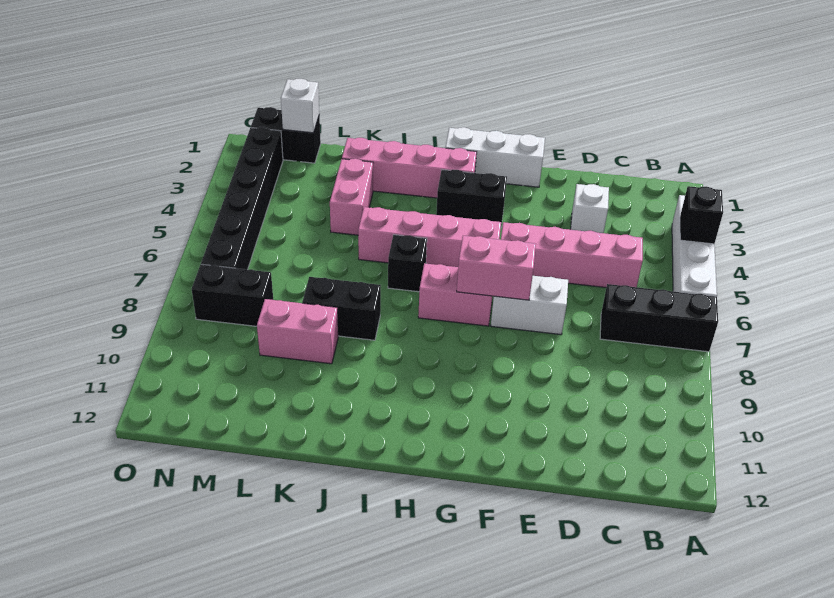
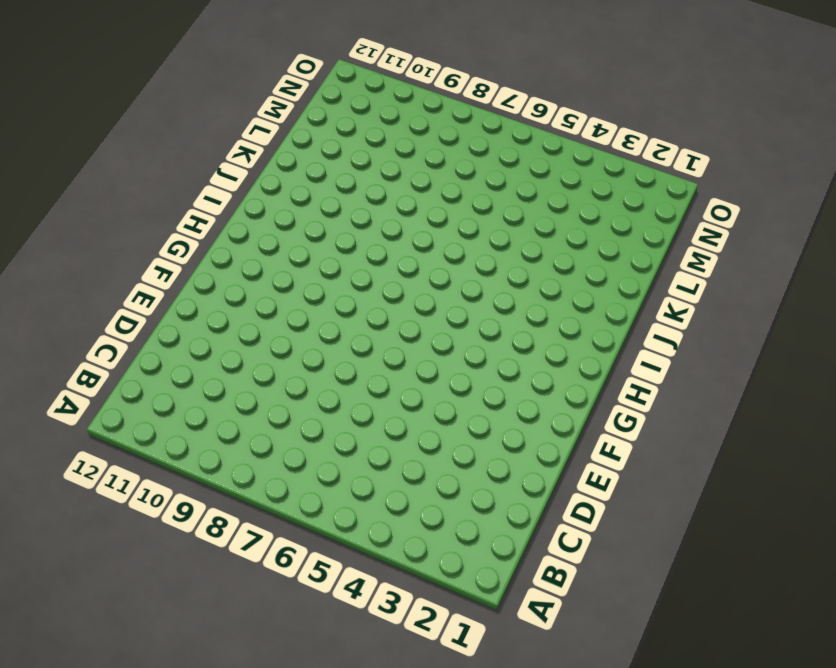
none -> white brick A3:A6 level 1
none -> black brick A7:C7 level 1
none -> pink brick C5:F5 level 1

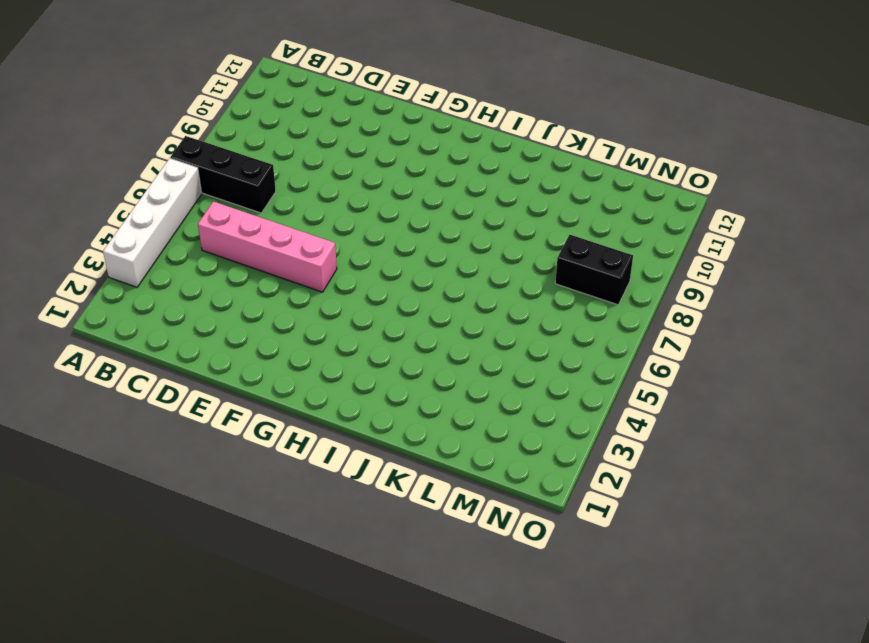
none -> white brick D3 level 1
none -> white brick E7:F7 level 1
none -> white brick F1:H1 level 1

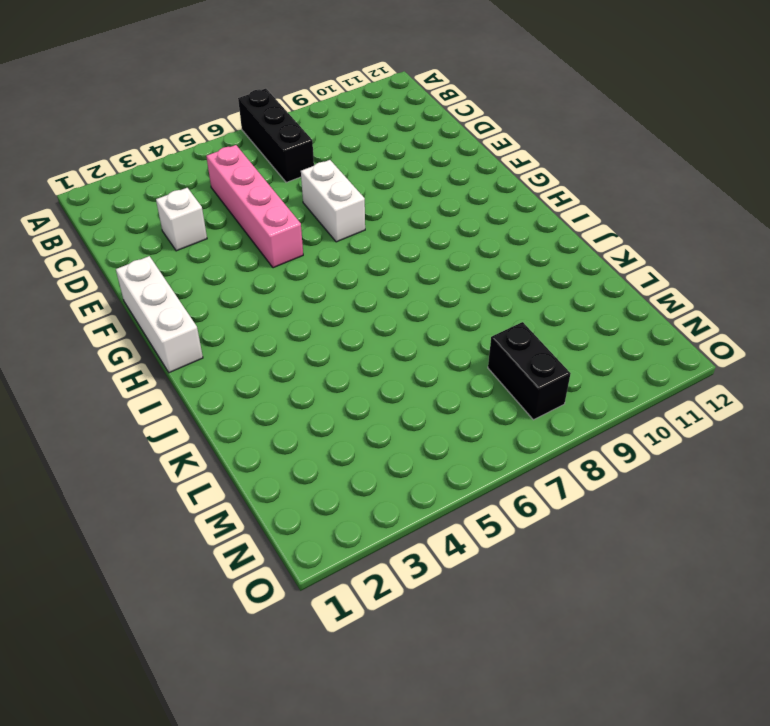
none -> white brick A3:A6 level 1
none -> black brick G3:H3 level 1
none -> pink brick G5:J5 level 1

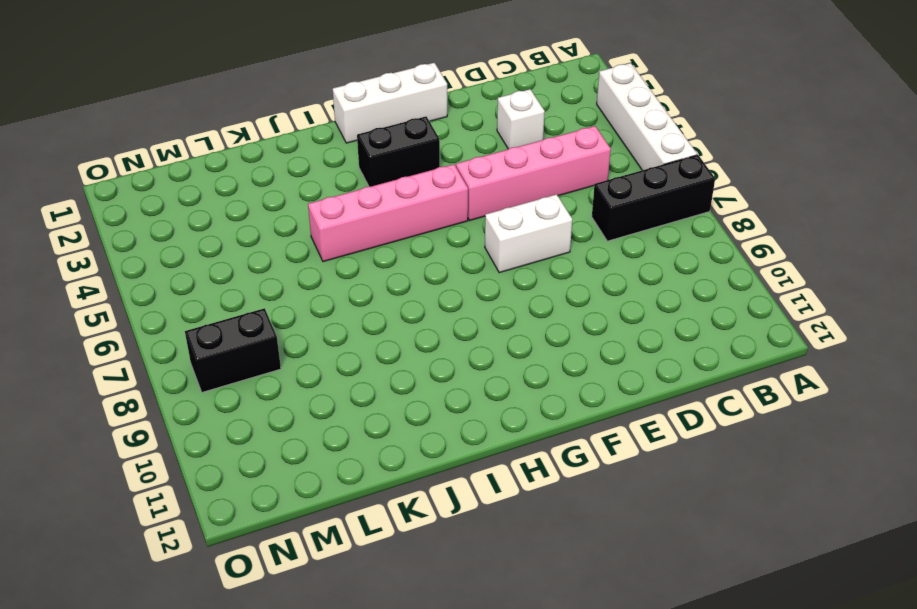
none -> pink brick G7:H7 level 1
none -> pink brick H2:K2 level 1
none -> black brick I6 level 1

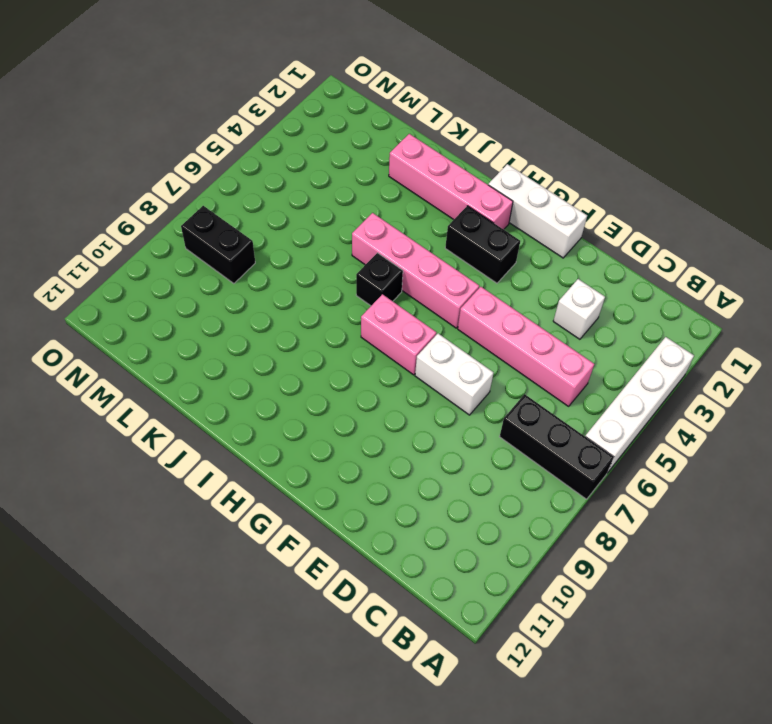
none -> black brick J8:K8 level 1
none -> pink brick K3:K4 level 1
none -> pink brick K9:L9 level 1

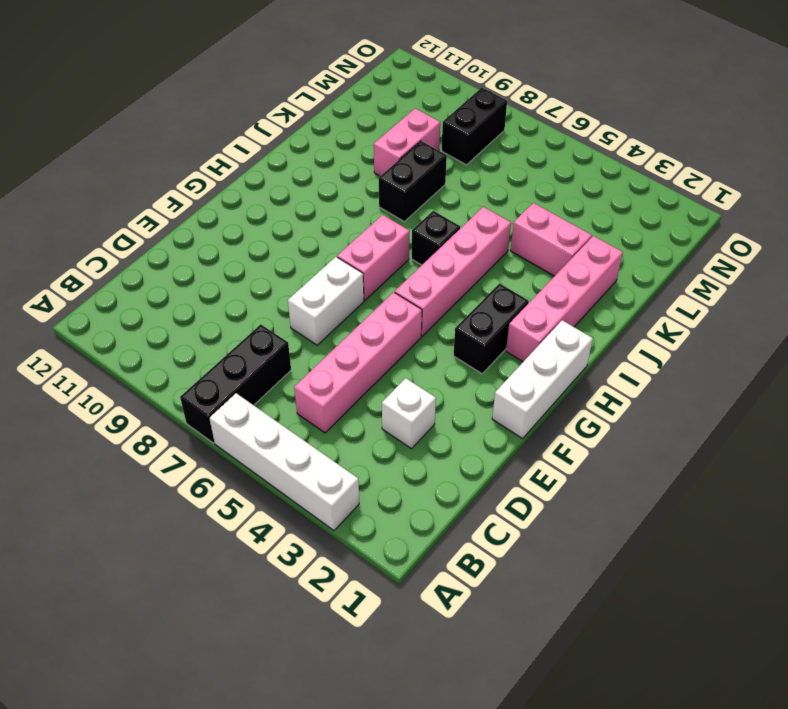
none -> black brick M1:N1 level 1
none -> black brick N2:N7 level 1
none -> black brick A4 level 2

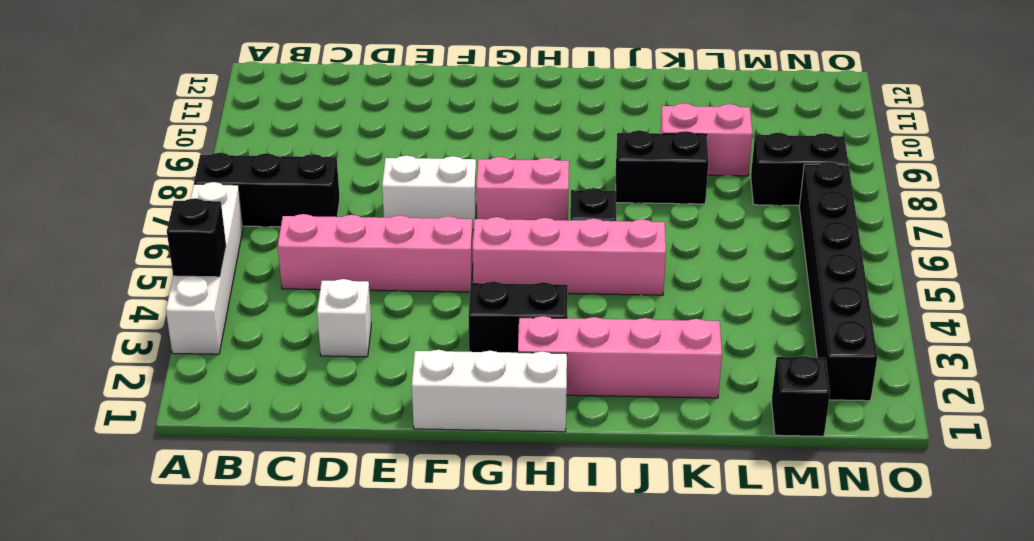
black brick M1 level 1 -> black brick M1:N1 level 1
none -> pink brick K3:K4 level 1
none -> pink brick F7:G7 level 2
none -> white brick M1 level 2

